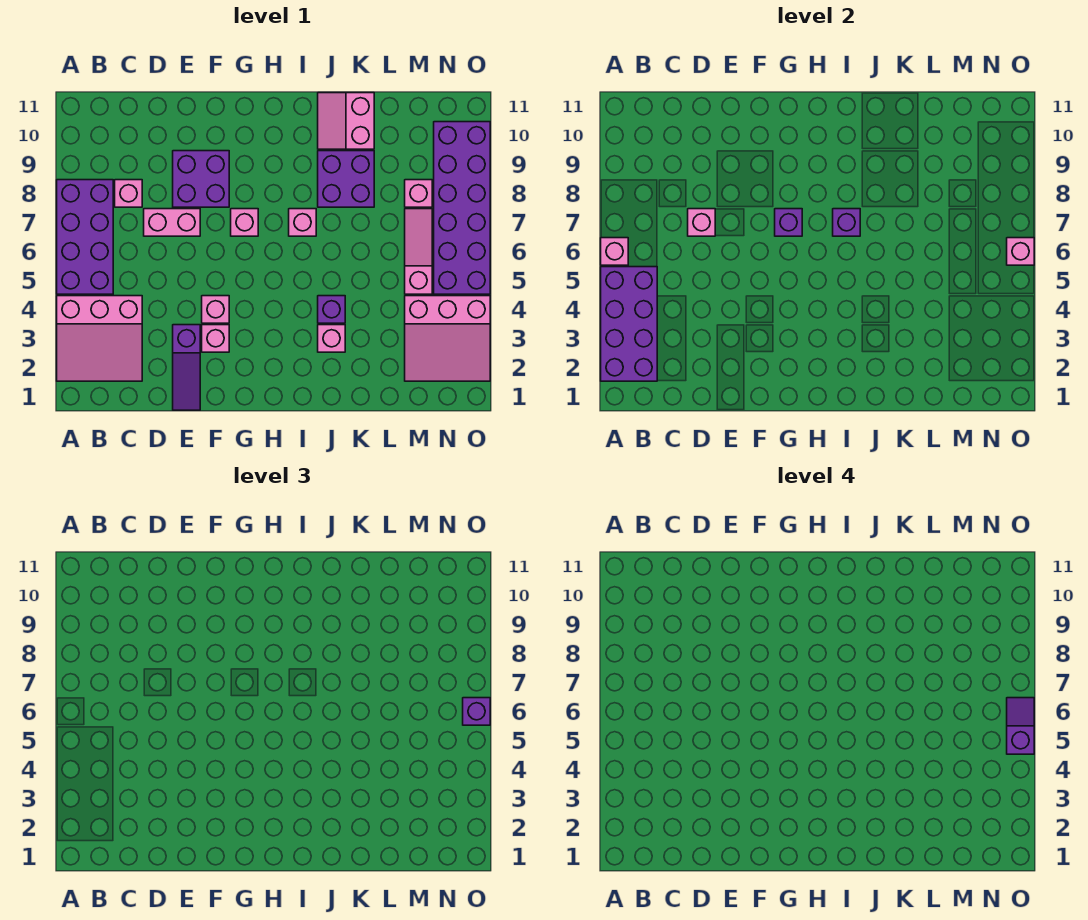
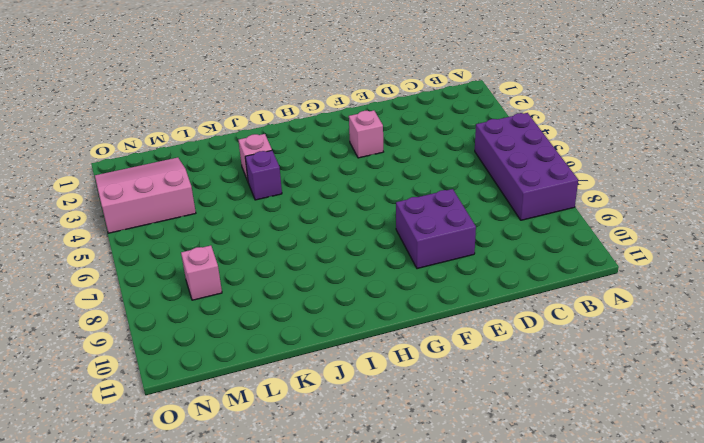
none -> pink slope A2:C4 level 1 top 4
none -> pink brick C8 level 1
none -> pink brick D7:E7 level 1

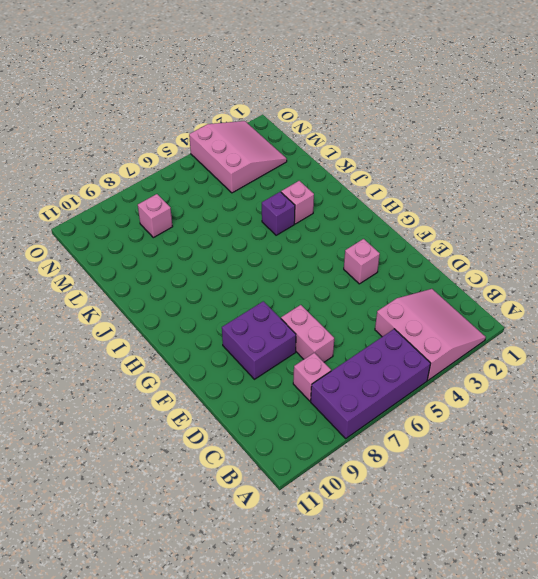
none -> purple slope E1:E3 level 1 top 3
none -> pink brick F4 level 1
none -> pink brick G7 level 1

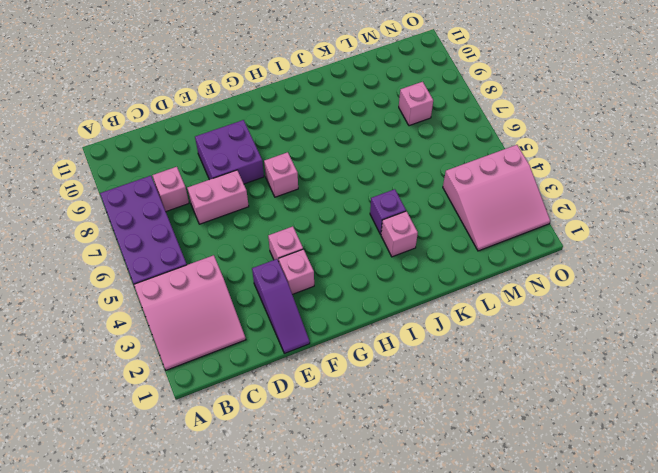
none -> pink brick I7 level 1
none -> purple brick J8:K9 level 1
none -> pink slope J10:K11 level 1 top K

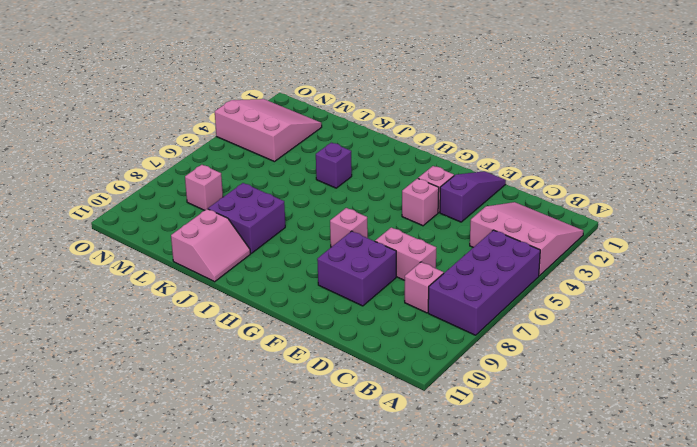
none -> pink brick I7 level 1
none -> pink brick J3 level 1
none -> pink slope M5:M7 level 1 top 5

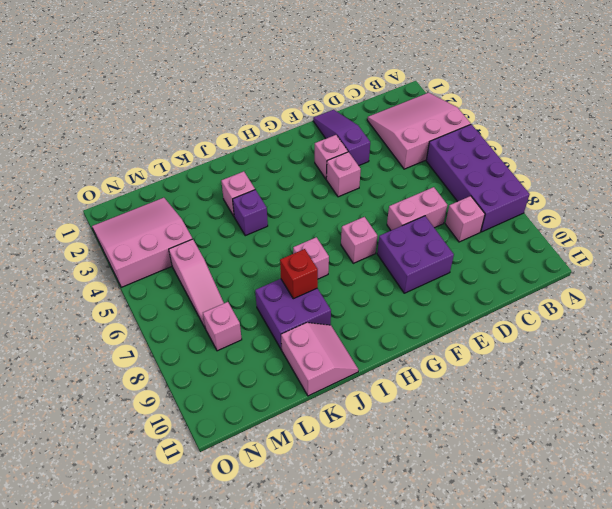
red brick J8 level 2 -> none
none -> purple brick N5:O10 level 1
none -> purple brick A2:B5 level 2
none -> pink brick A6 level 2

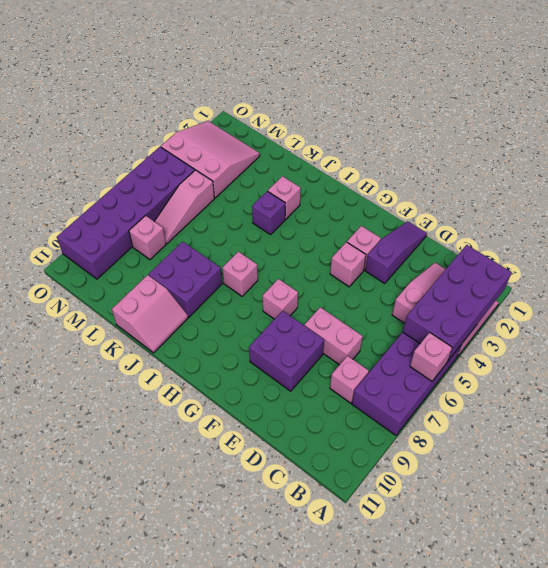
none -> pink brick D7 level 2
none -> purple brick G7 level 2
none -> purple brick I7 level 2

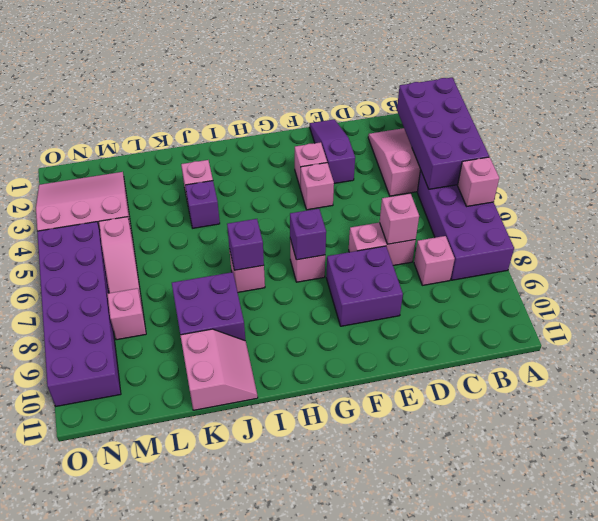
none -> pink brick O6 level 2
none -> purple brick O6 level 3
none -> purple slope O5:O6 level 4 top 5

